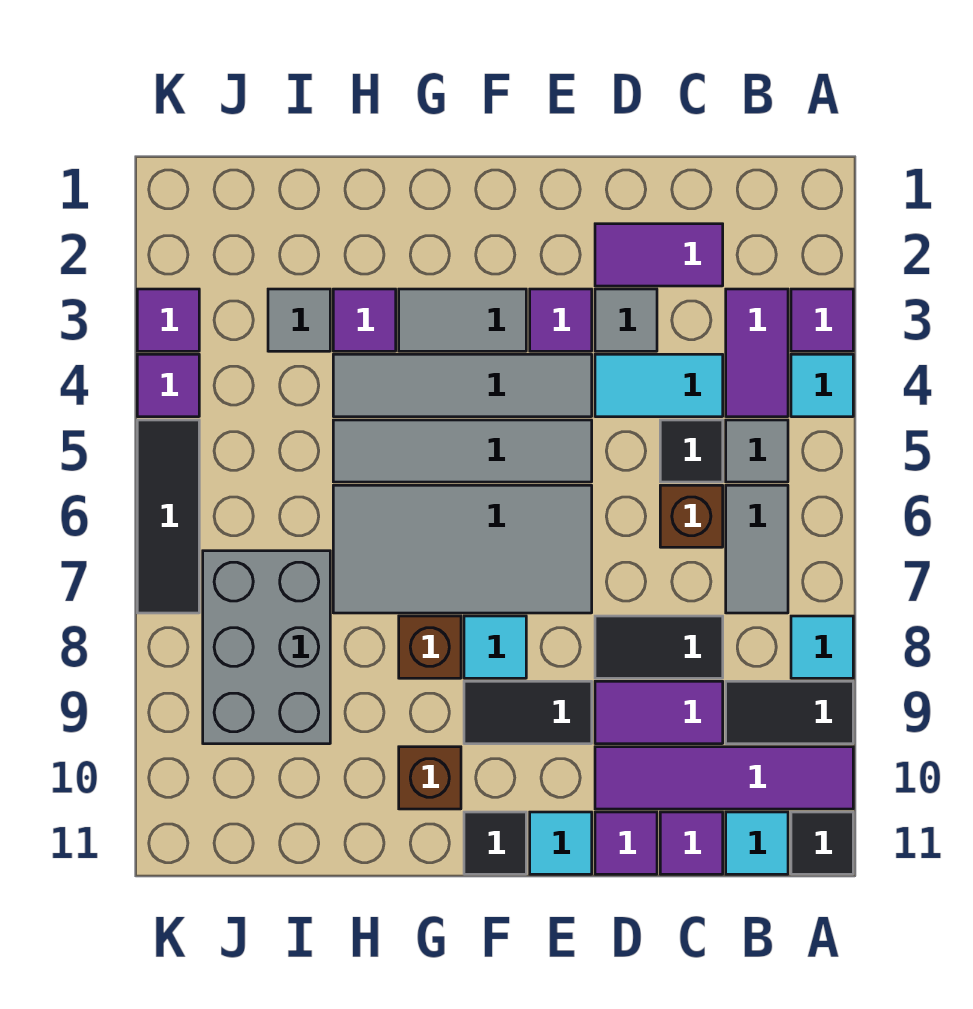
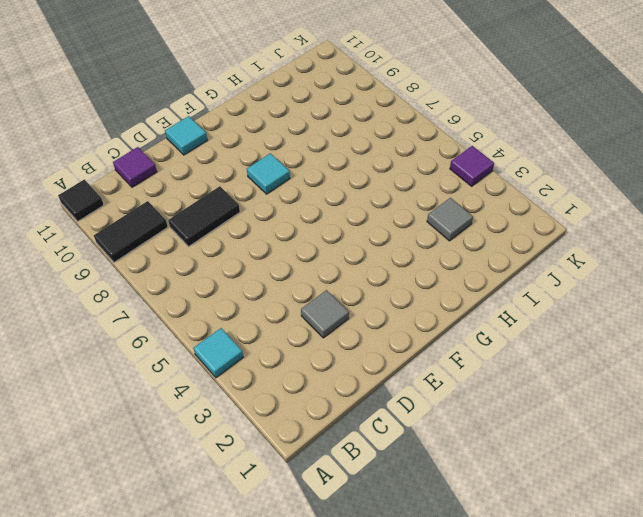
none -> purple tile A3 level 1
none -> cyan tile A8 level 1
none -> purple tile A10:D10 level 1
none -> purple tile B3:B4 level 1

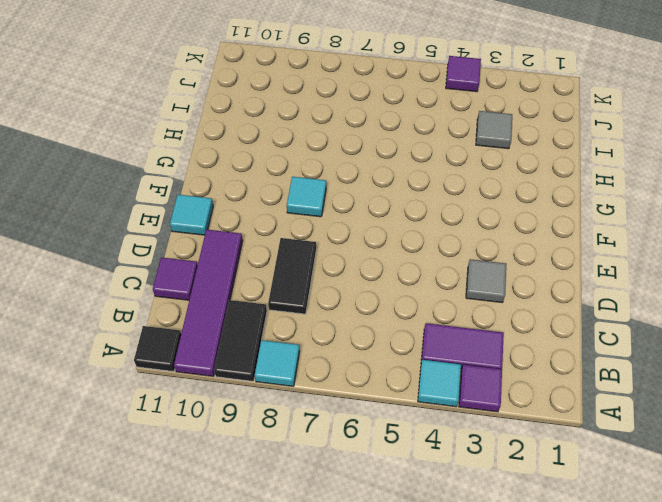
none -> grey tile B5 level 1
none -> grey tile B6:B7 level 1
none -> cyan tile B11 level 1
none -> purple tile C2:D2 level 1

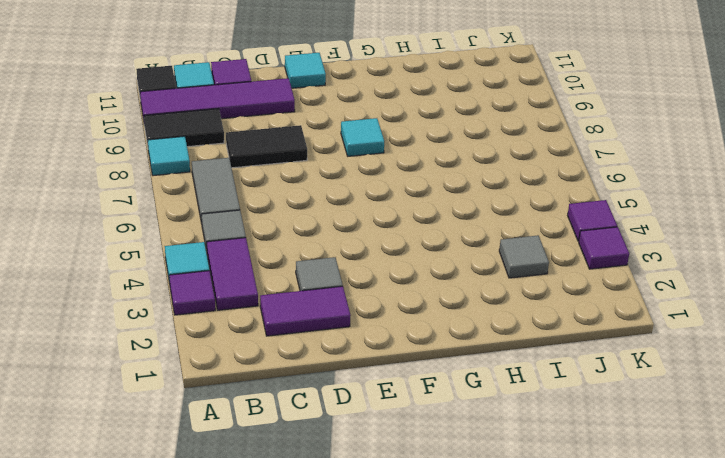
none -> cyan tile C4:D4 level 1
none -> black tile C5 level 1
none -> brown brick C6 level 1
none -> purple tile C9:D9 level 1

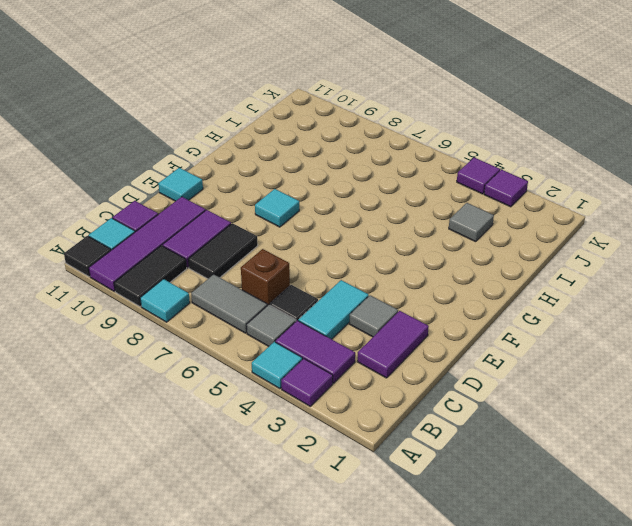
none -> purple tile D11 level 1
none -> purple tile E3 level 1
none -> grey tile E4:H4 level 1
none -> grey tile E5:H5 level 1

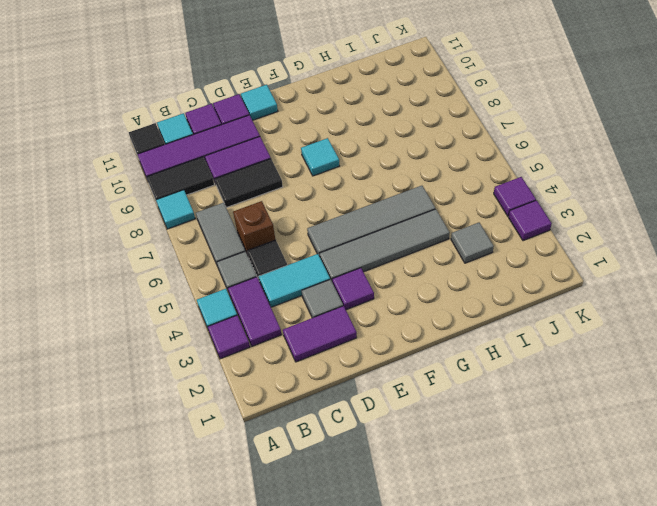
none -> grey tile E6:H7 level 1
none -> black tile E9:F9 level 1
none -> grey tile F3:G3 level 1
none -> black tile F11 level 1

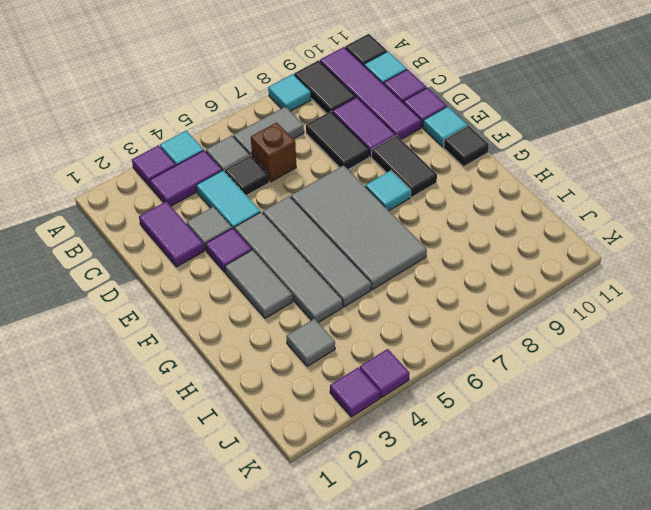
none -> brown brick G8 level 1
none -> brown brick G10 level 1
none -> purple tile H3 level 1
none -> grey brick I7:J9 level 1

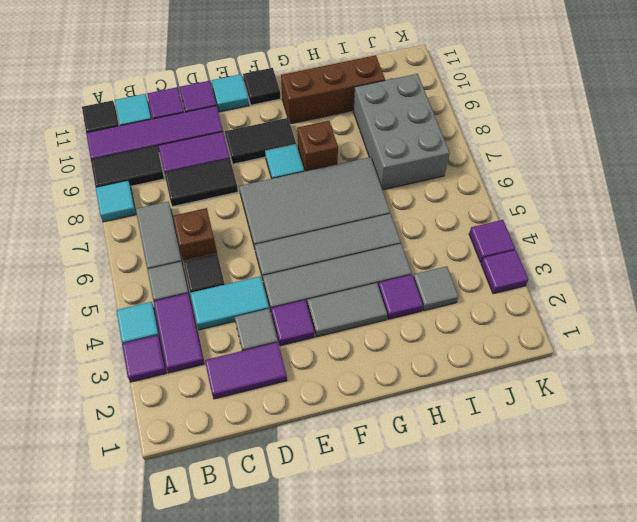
brown brick G10:I10 level 1 -> brown brick G10 level 1
none -> black tile K5:K7 level 1

